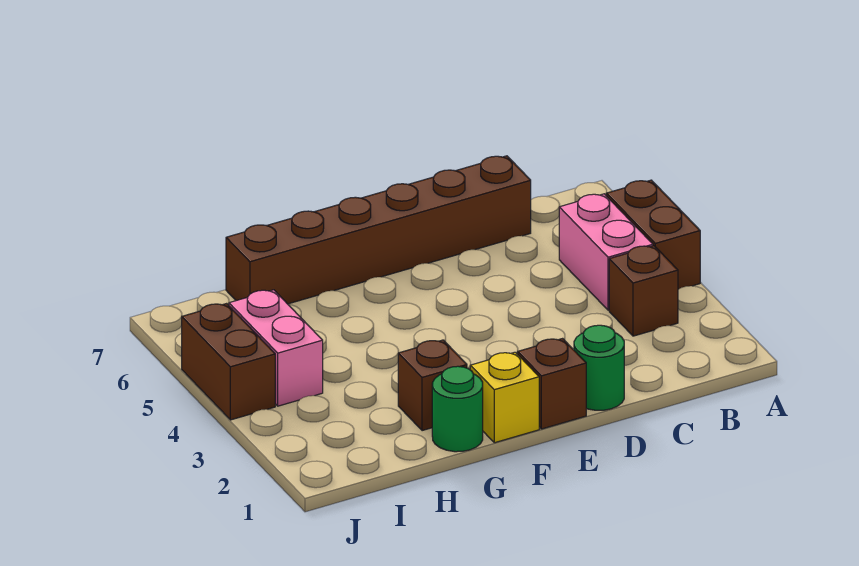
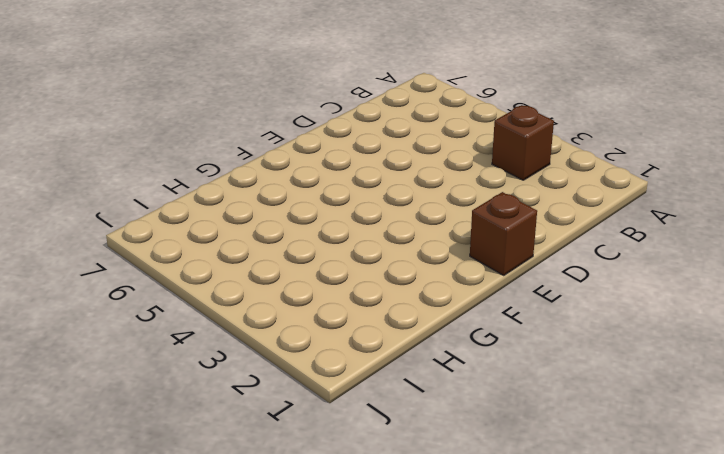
none -> brown brick A4:A5 level 1
none -> pink brick B4:B5 level 1

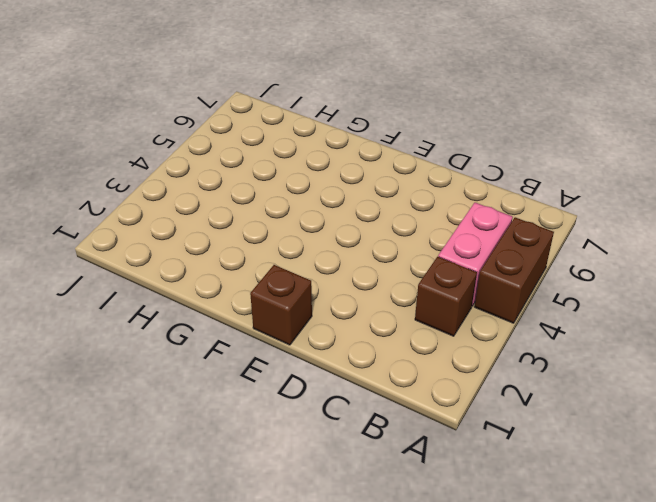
none -> brown brick C7:H7 level 1
none -> green round brick D1 level 1

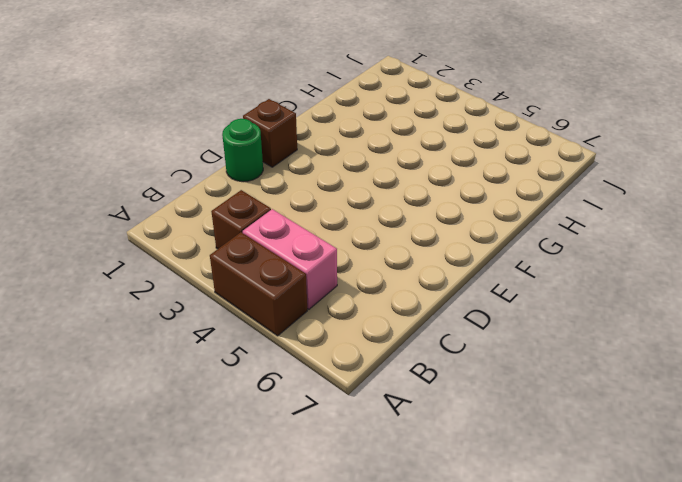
none -> brown brick C7:H7 level 1
none -> yellow brick F1 level 1

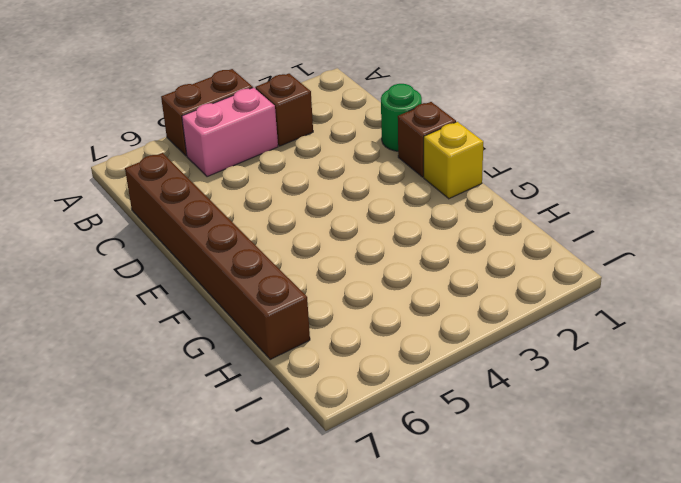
none -> green round brick G1 level 1
none -> brown brick G2 level 1

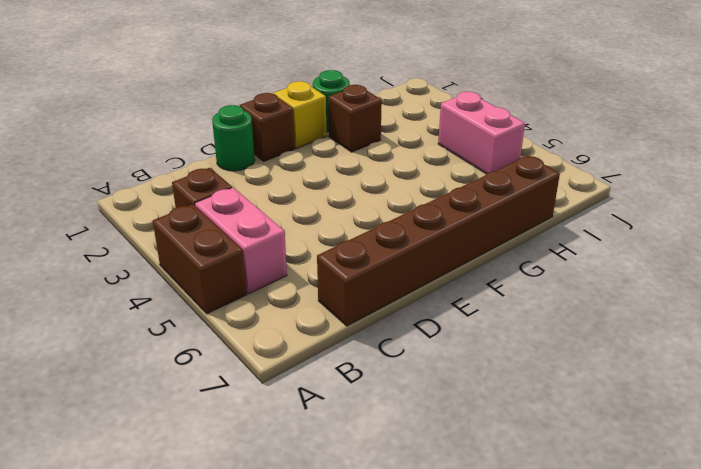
none -> brown brick J4:J5 level 1

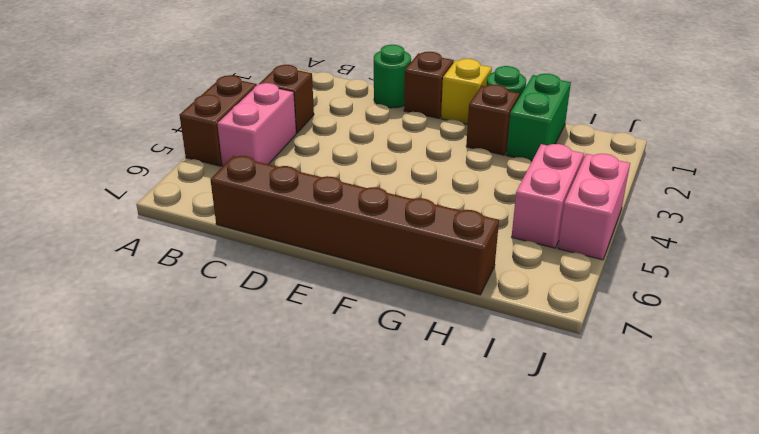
green brick H1:H2 level 1 -> none
pink brick J4:J5 level 1 -> brown brick J4:J5 level 1

